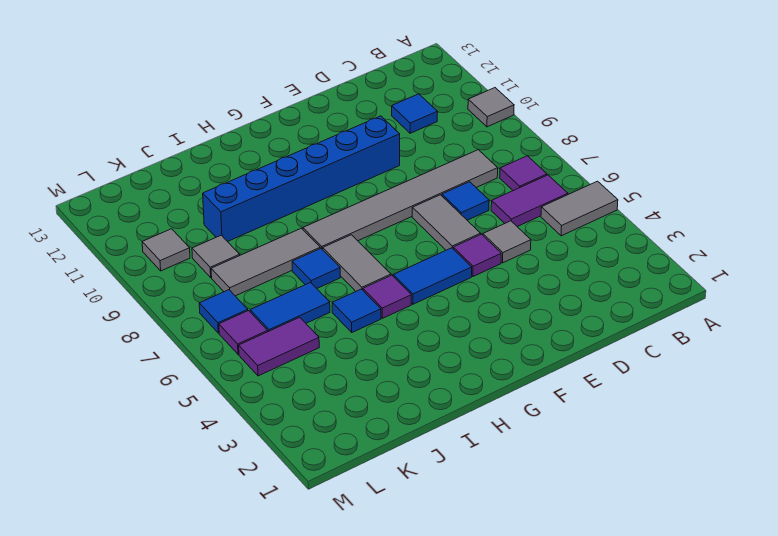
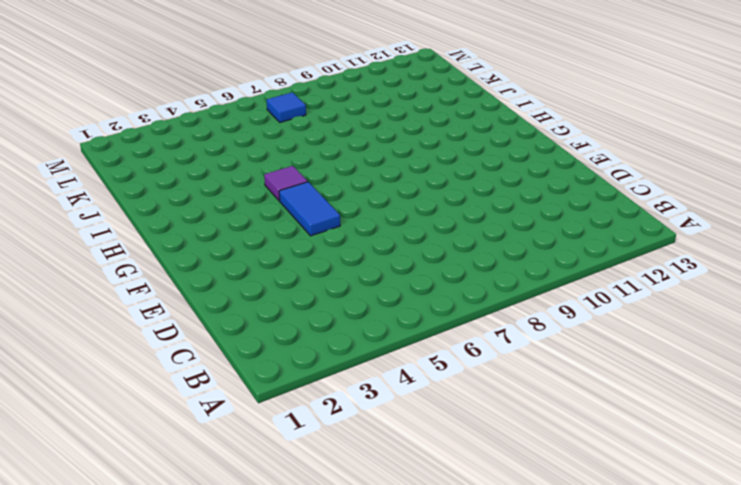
none -> grey tile A5:B5 level 1
none -> grey tile A10 level 1
none -> purple tile B6:C6 level 1

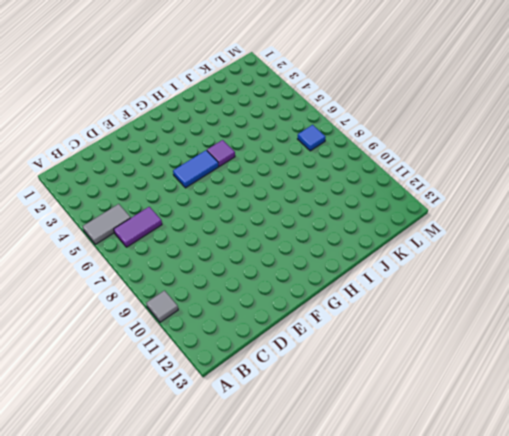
none -> purple tile B7 level 1
none -> grey tile C8:H8 level 1
none -> blue tile C11 level 1

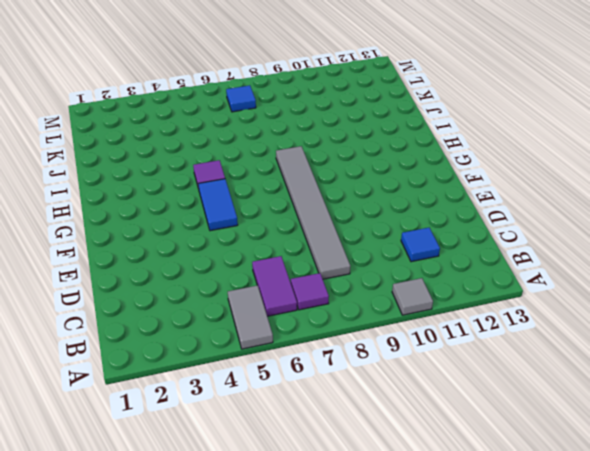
none -> grey tile D5 level 1
none -> blue tile D7 level 1
none -> purple tile E5 level 1

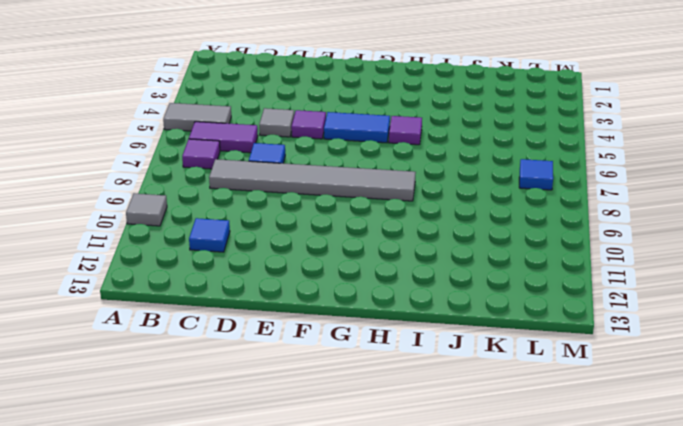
none -> grey tile E6:E7 level 1
none -> blue brick E10:J10 level 1
none -> grey tile H6:H7 level 1

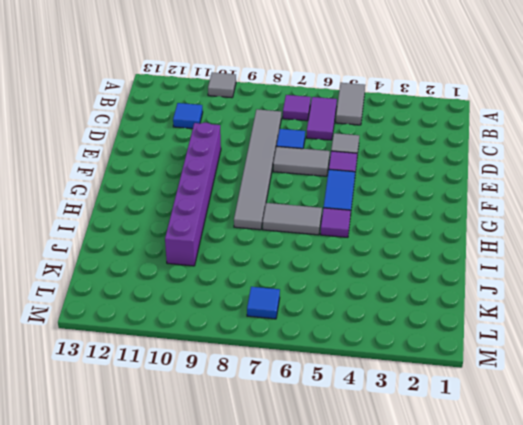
purple brick E10:J10 level 1 -> blue brick E10:J10 level 1
none -> blue tile I5 level 1
none -> blue tile I7 level 1
none -> grey tile I8:K8 level 1

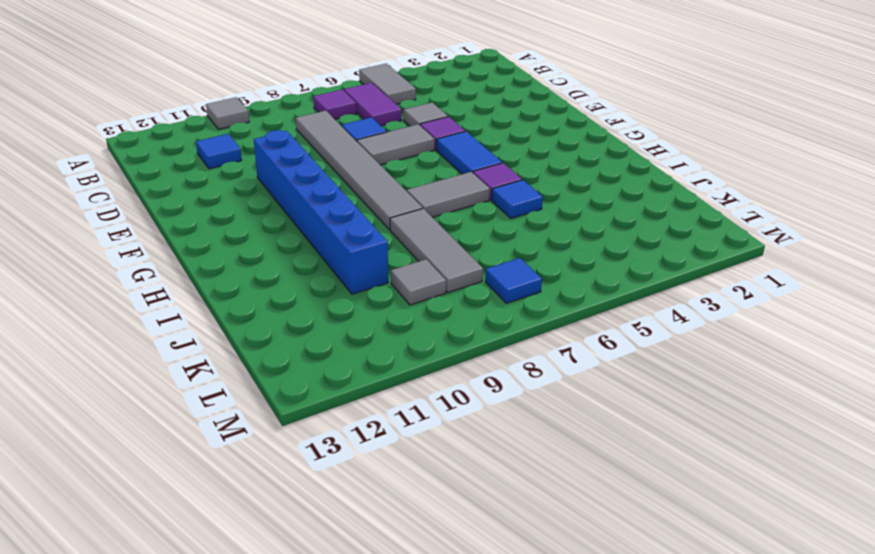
none -> blue tile I7 level 1
none -> blue tile J6:K6 level 1
none -> purple tile K5:L5 level 1

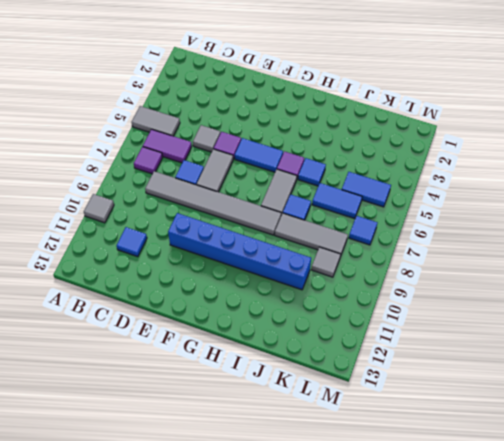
blue tile K5:L5 level 1 -> purple tile K5:L5 level 1
none -> purple tile L6 level 1
none -> grey tile L10 level 1

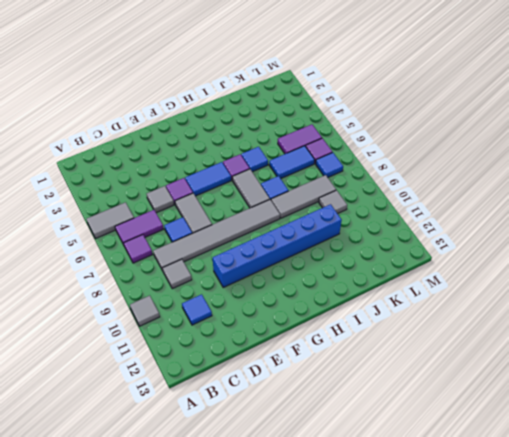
grey tile C9 level 1 -> grey tile L10 level 1

